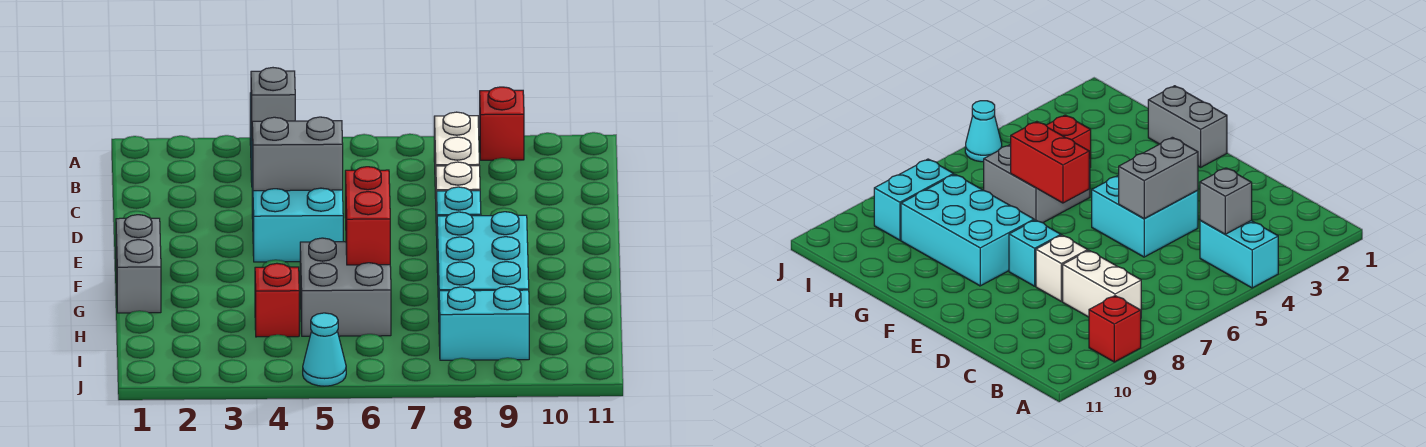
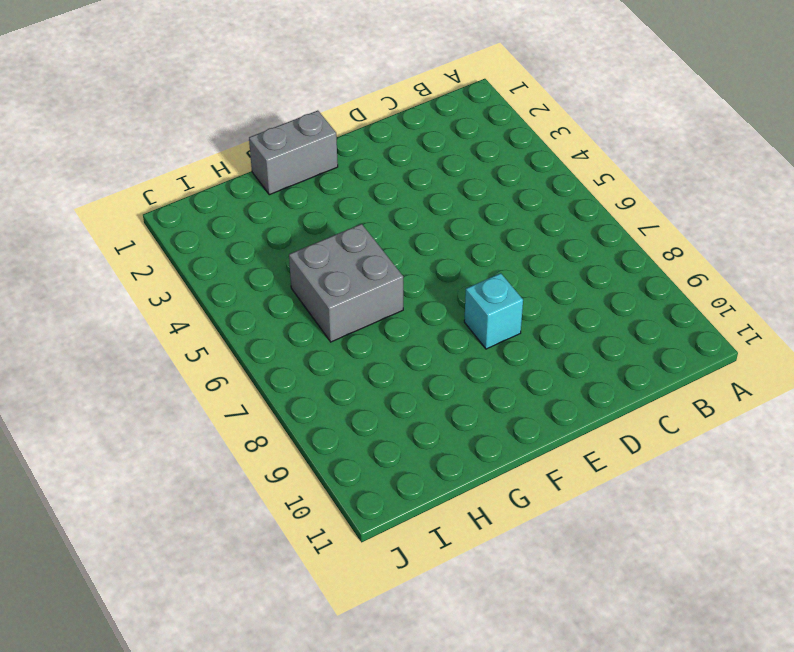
none -> cyan brick A4:B4 level 1
none -> red brick A9 level 1
none -> white brick B8:C8 level 1

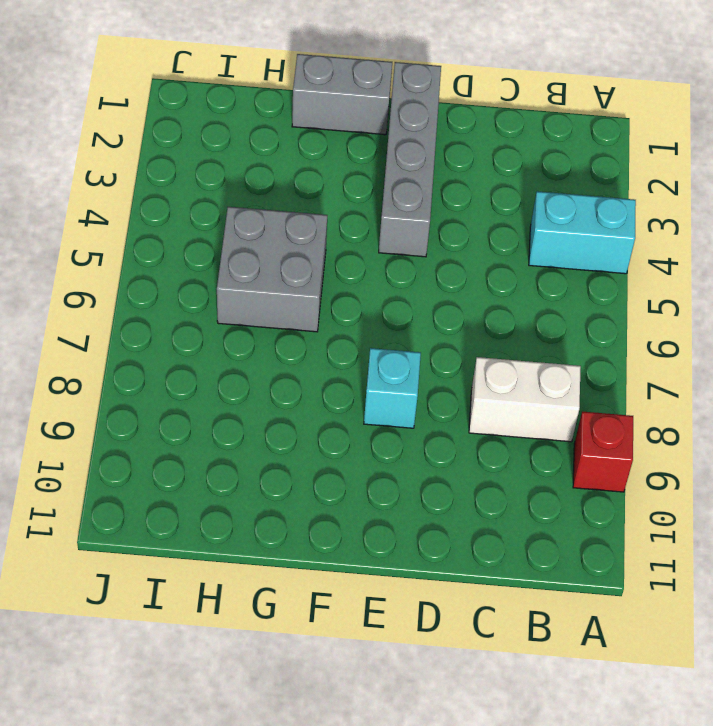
grey brick E1:E4 level 1 -> cyan brick D4:E5 level 1
none -> white brick D8 level 1
none -> cyan brick F8:H9 level 1
none -> red brick H4 level 1

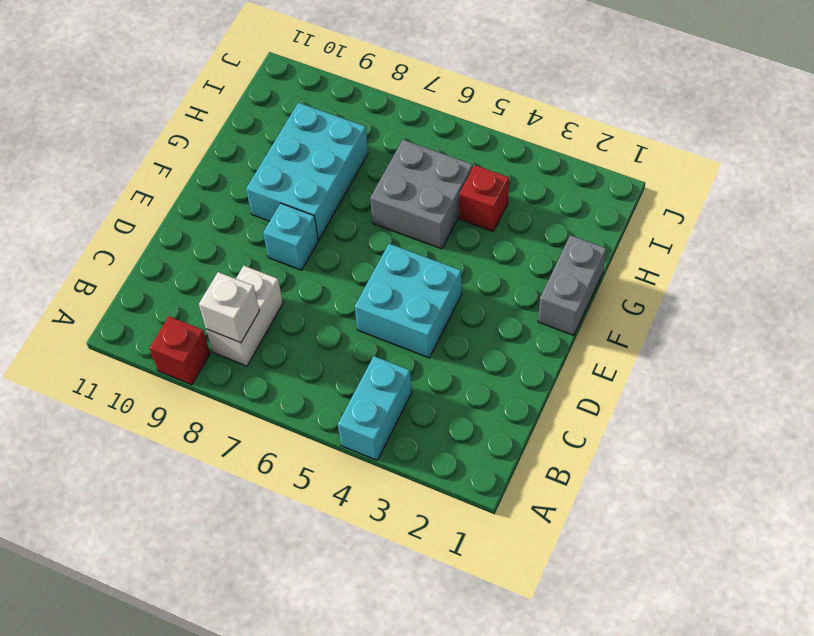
white brick B8 level 2 -> white brick D8 level 1
none -> cyan brick I8:I9 level 1
none -> cyan cone J5 level 1
none -> grey brick B4 level 2

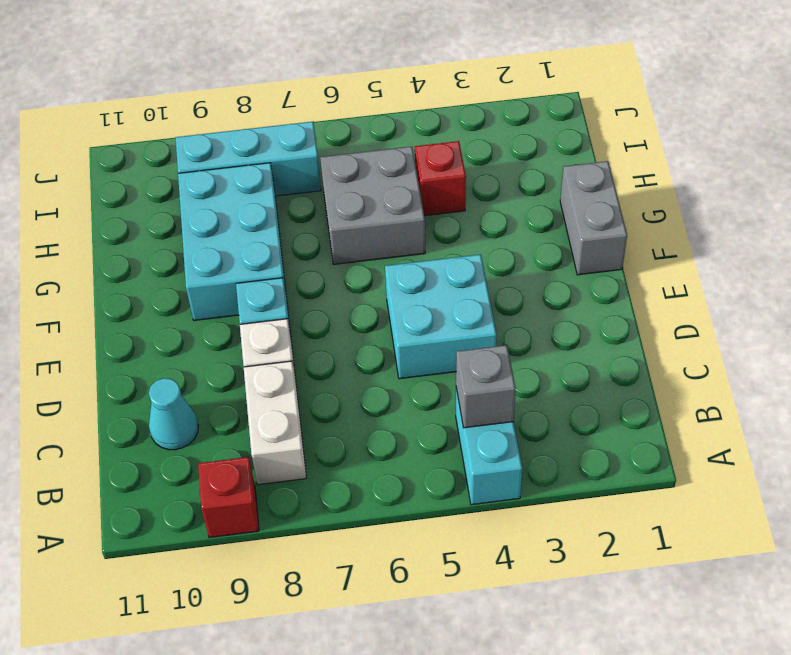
cyan cone C10 level 1 -> cyan cone J5 level 1
cyan brick I7:I9 level 1 -> cyan brick I8:I9 level 1
none -> grey brick D4:D5 level 2
none -> red brick F6:G6 level 2

